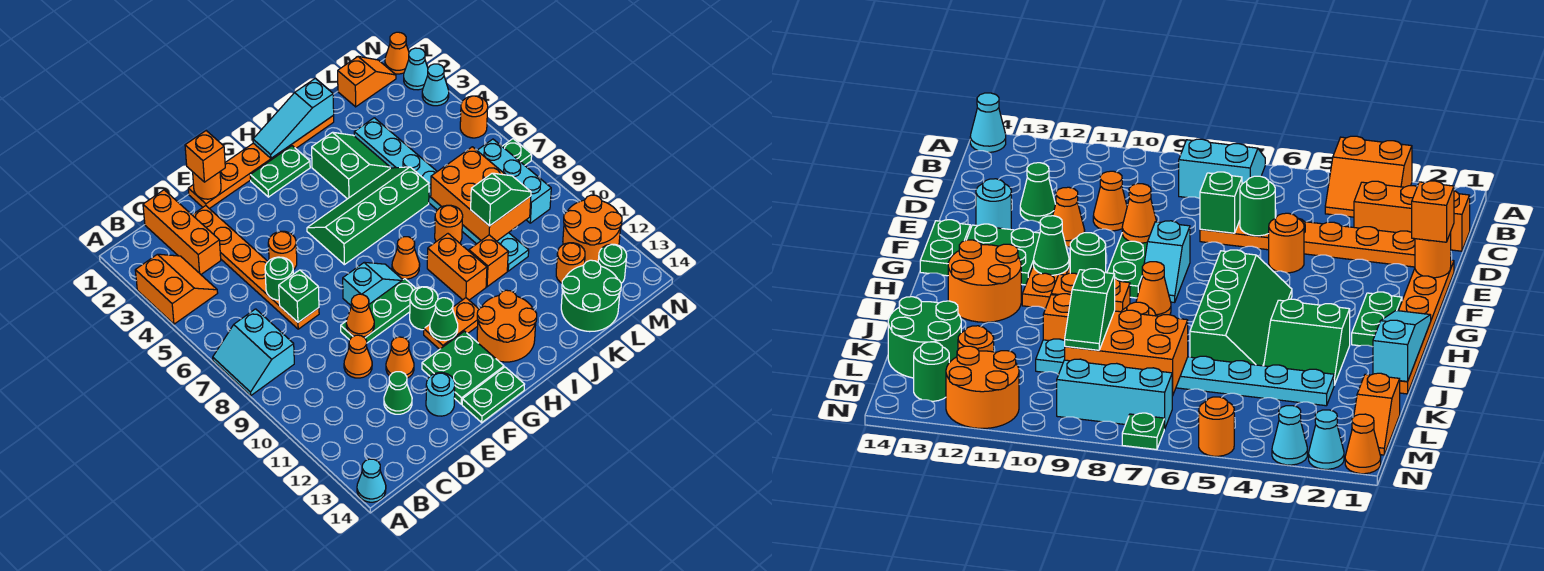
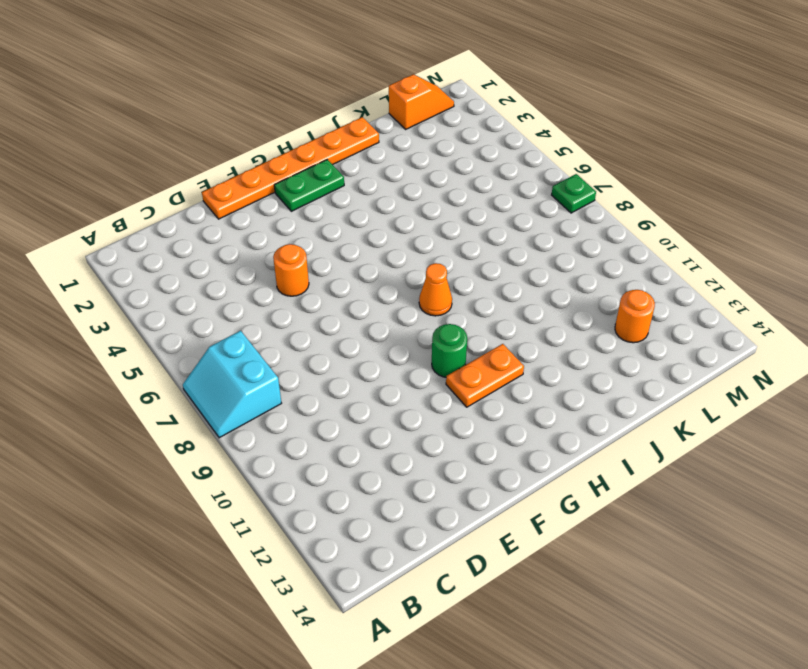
none -> orange slope A3:B4 level 1 top A
none -> cyan cone A14 level 1
none -> orange brick C1:C3 level 1
none -> orange plate D2:D7 level 1

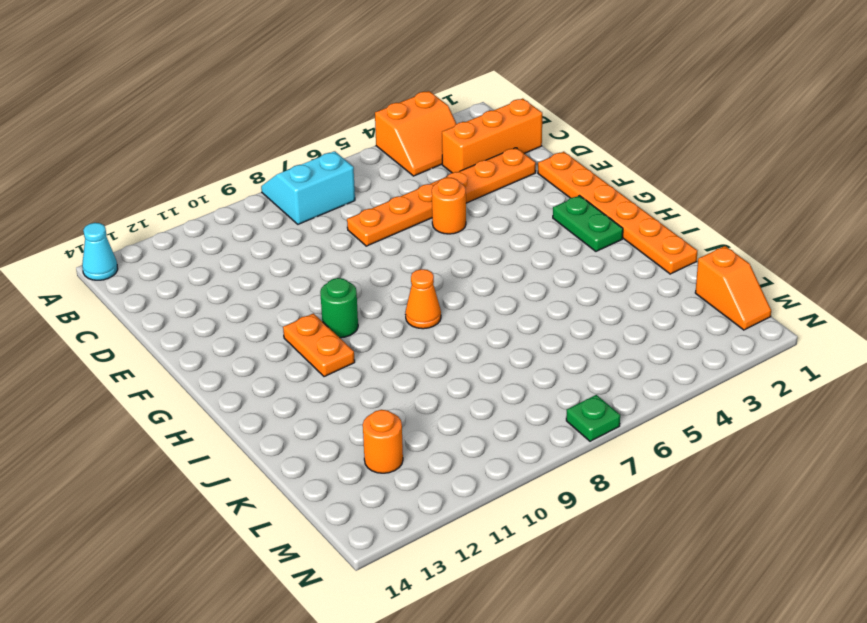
none -> orange cone D10 level 1
none -> green cone D12 level 1
none -> green plate E9:G9 level 1
none -> orange cone E11 level 1

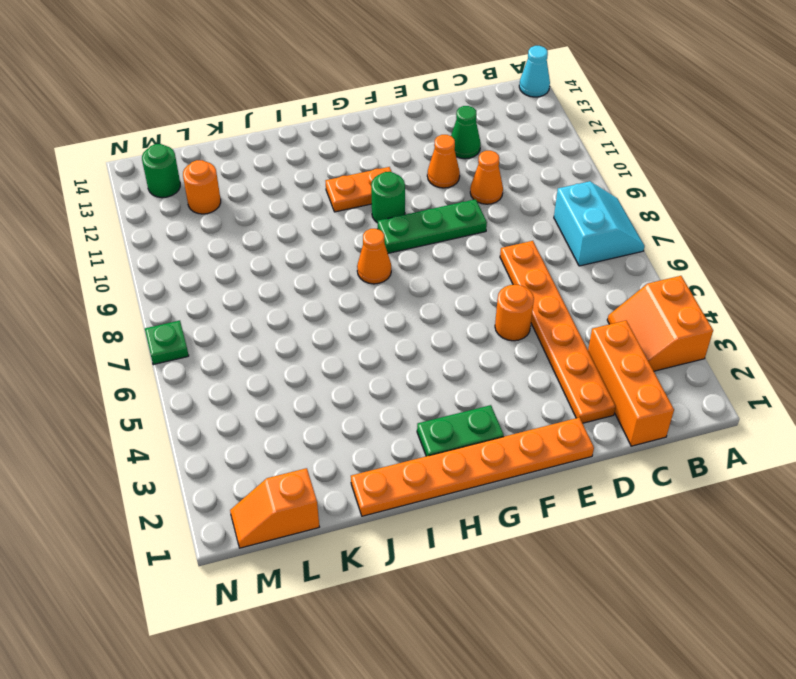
none -> cyan round brick E13 level 1
none -> cyan slope F8:G8 level 1 top F
none -> green plate F12:G13 level 1
none -> green plate F14:G14 level 1

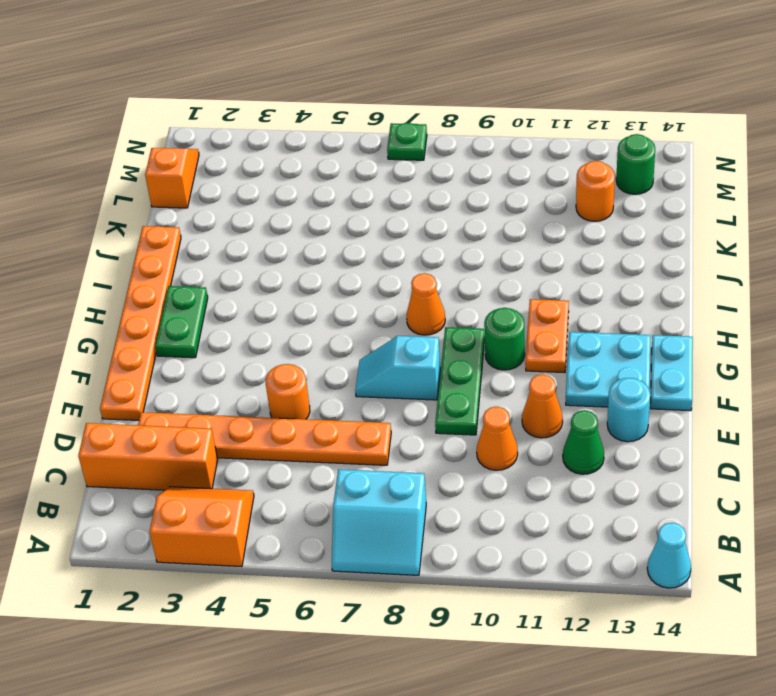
cyan slope F7:F8 level 1 top 8 -> cyan slope F8:G8 level 1 top F
cyan plate F12:G13 level 1 -> green plate F12:G13 level 1
cyan plate F14:G14 level 1 -> green plate F14:G14 level 1
none -> green slope G5:J6 level 1 top 6
none -> orange round brick H12:I13 level 1
none -> green slope I3:J4 level 1 top I
none -> orange brick I9:I10 level 1

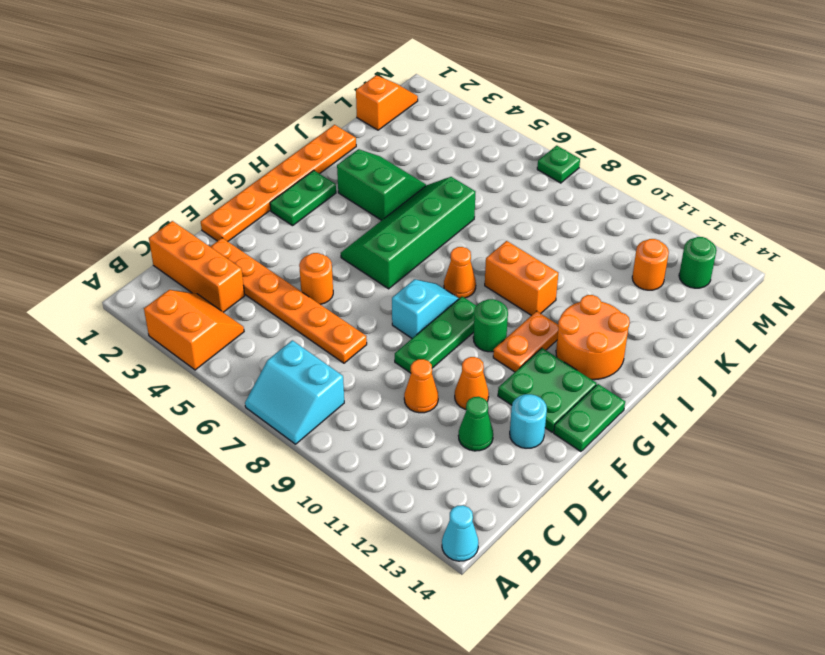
none -> orange round brick J8 level 1
none -> orange brick J10 level 1
none -> cyan plate K3:K10 level 1
none -> green round brick K13:L14 level 1

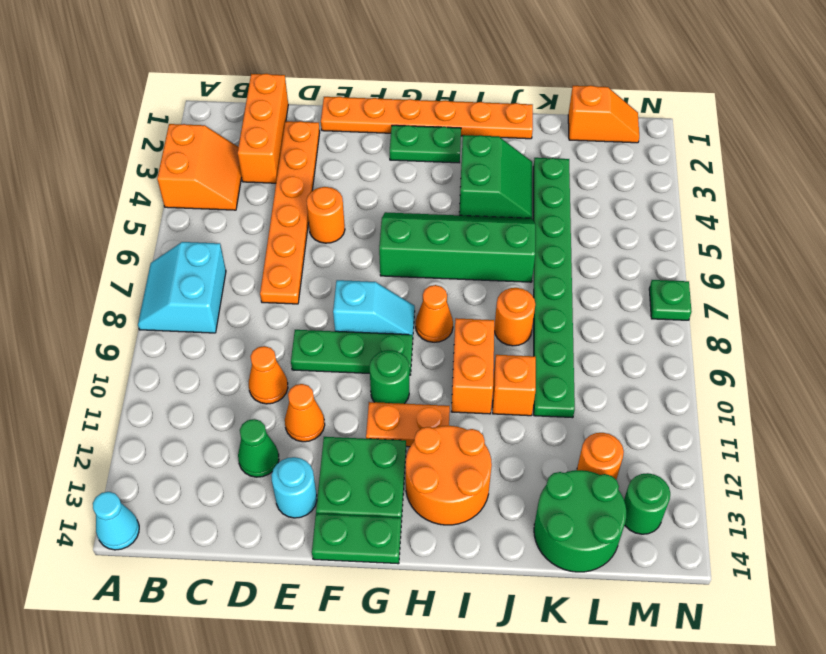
green plate K3:K10 level 1 -> cyan plate K3:K10 level 1
none -> cyan brick M7:M9 level 1
none -> orange round brick M11:N12 level 1
none -> orange cone N1 level 1
none -> cyan cone N2 level 1

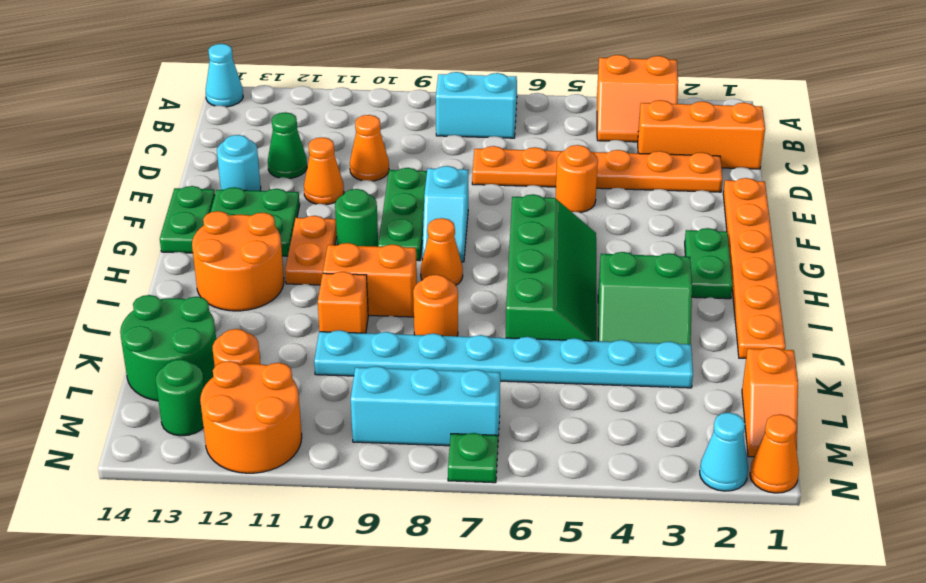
none -> cyan cone N3 level 1
none -> orange round brick N5 level 1
none -> green round brick D6 level 2
none -> green brick D7 level 2

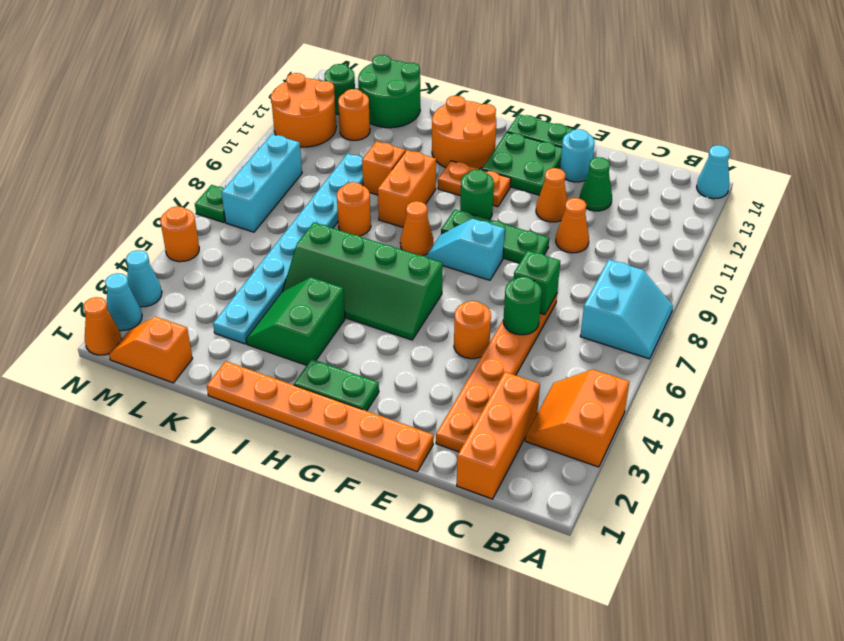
none -> orange round brick E1 level 2
none -> orange cone E9 level 2
none -> green cone G11 level 2
none -> cyan slope H1:J1 level 2 top J

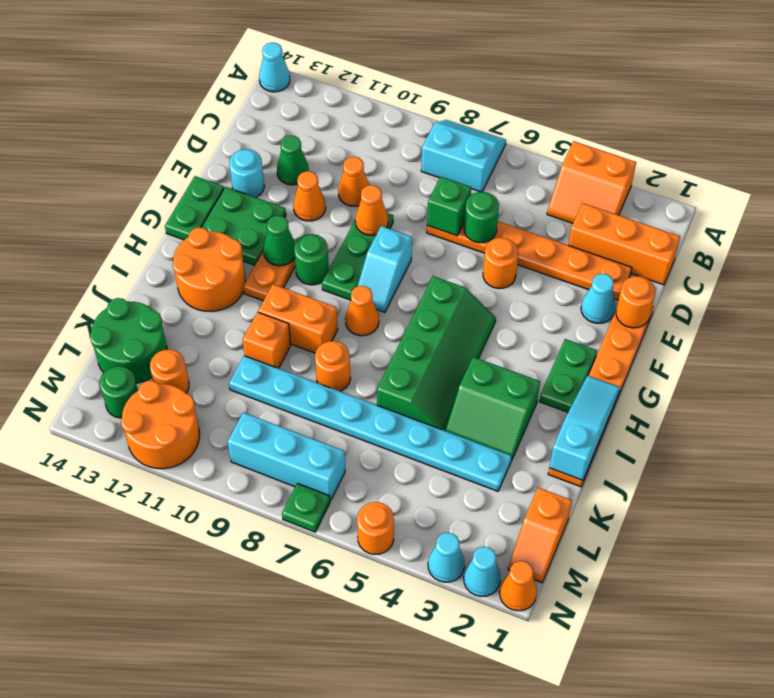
cyan cone E2 level 1 -> none
none -> orange brick K7:L9 level 2
none -> orange brick E1 level 3
none -> green slope K9:L9 level 3 top K

